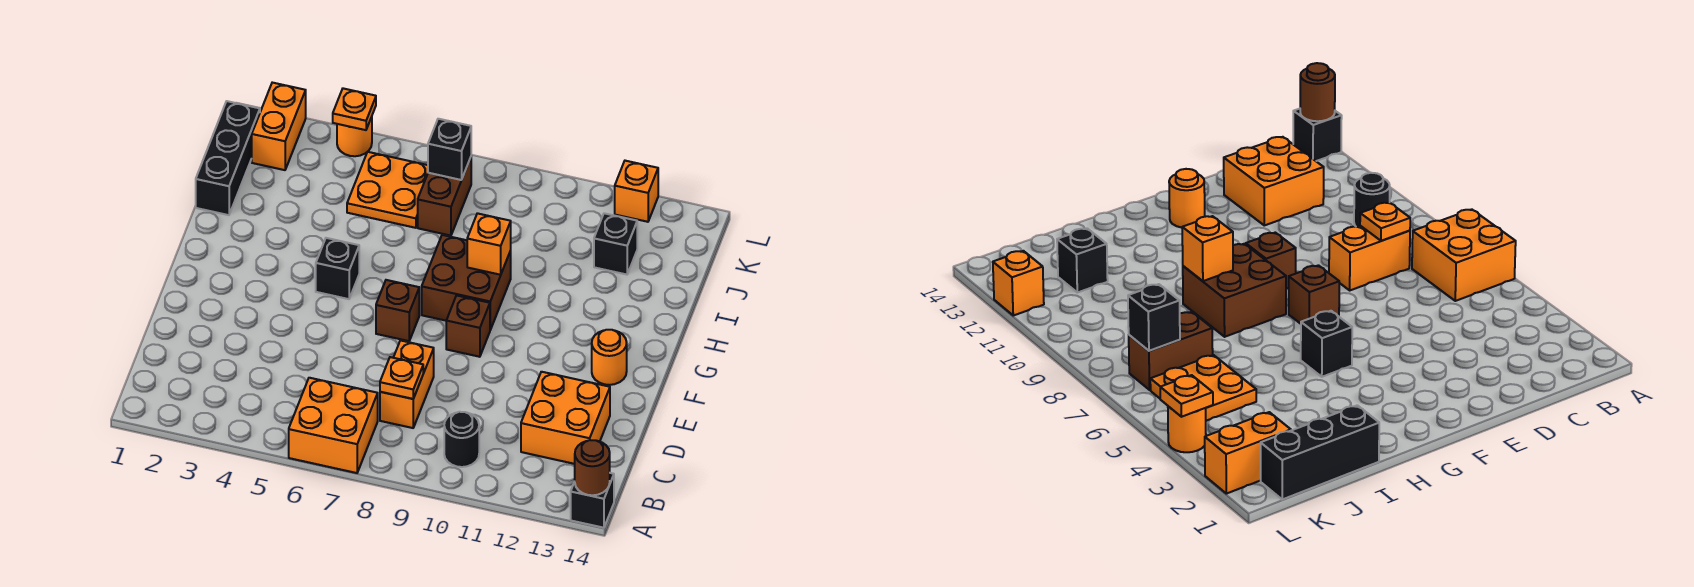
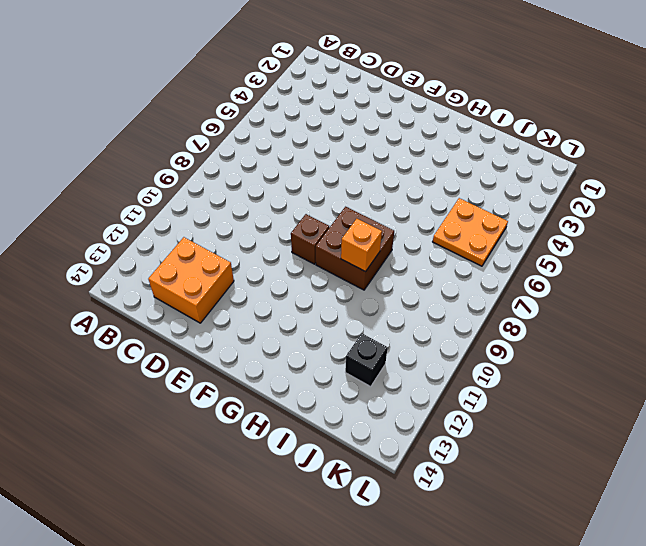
none -> orange brick A6:B7 level 1
none -> black brick A14 level 1
none -> black round brick B10 level 1

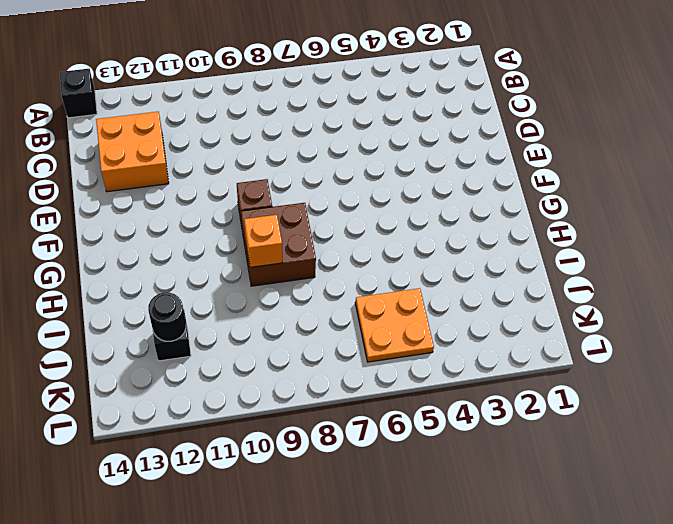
black round brick J12 level 2 -> black round brick B10 level 1
none -> orange brick A6:B7 level 1
none -> orange brick C8:D8 level 1
none -> brown brick F7 level 1

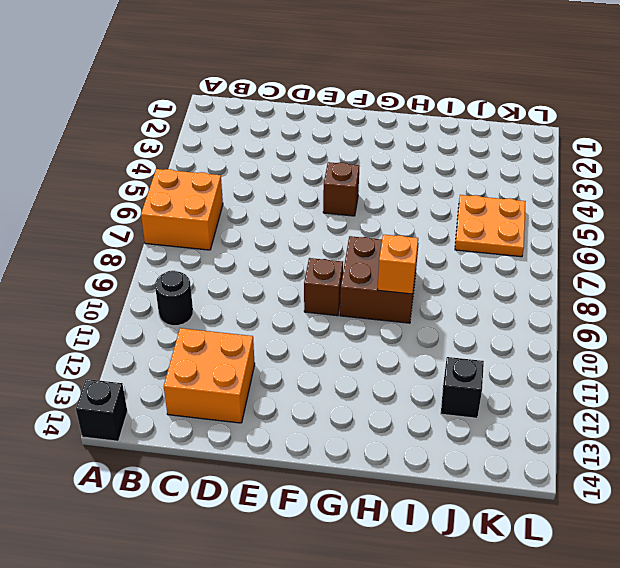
brown brick F5 level 1 -> brown brick F7 level 1
none -> orange brick C8:D8 level 1
none -> orange round brick F13 level 1
none -> black brick G5 level 1

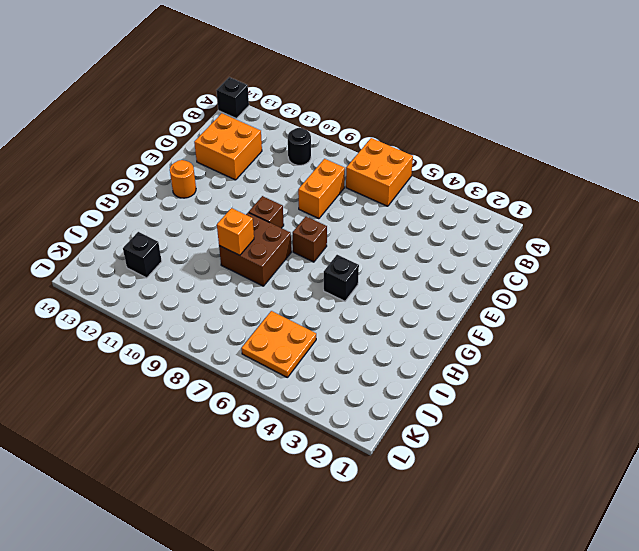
none -> black brick I1:K1 level 1
none -> brown brick J7:K7 level 1
none -> orange brick K2:L2 level 1

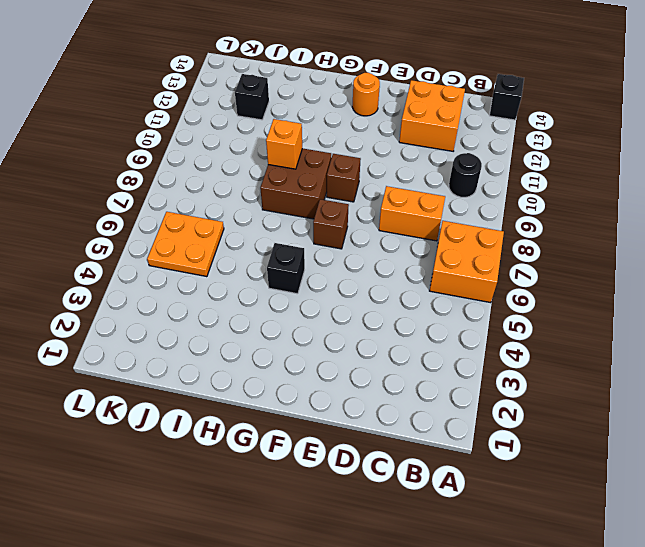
none -> black brick I1:K1 level 1
none -> brown brick J7:K7 level 1
none -> orange brick K2:L2 level 1

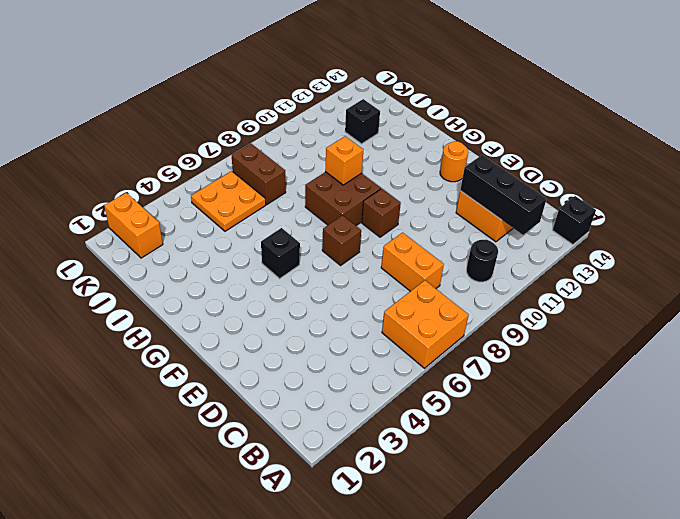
black brick B12:D12 level 2 -> black brick I1:K1 level 1
none -> orange round brick L4 level 1
none -> orange brick L12 level 1
none -> brown round brick A14 level 2

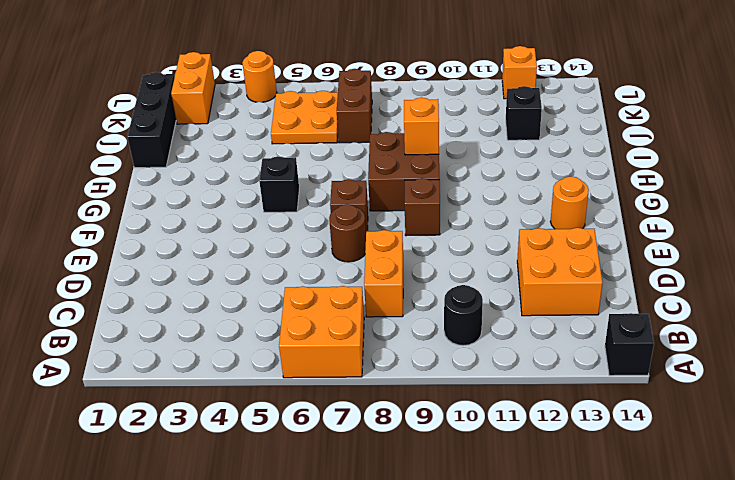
brown round brick E7 level 1 -> brown round brick A14 level 2
none -> orange plate C8 level 2
none -> black brick K7 level 2
none -> orange plate L4 level 2

